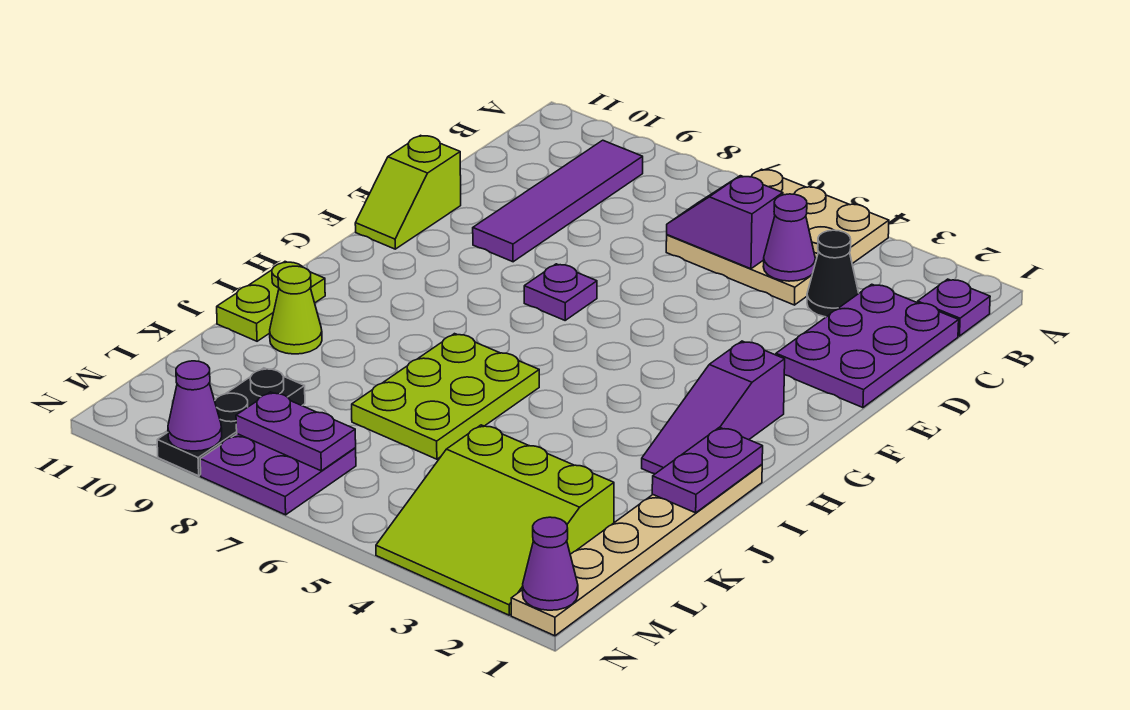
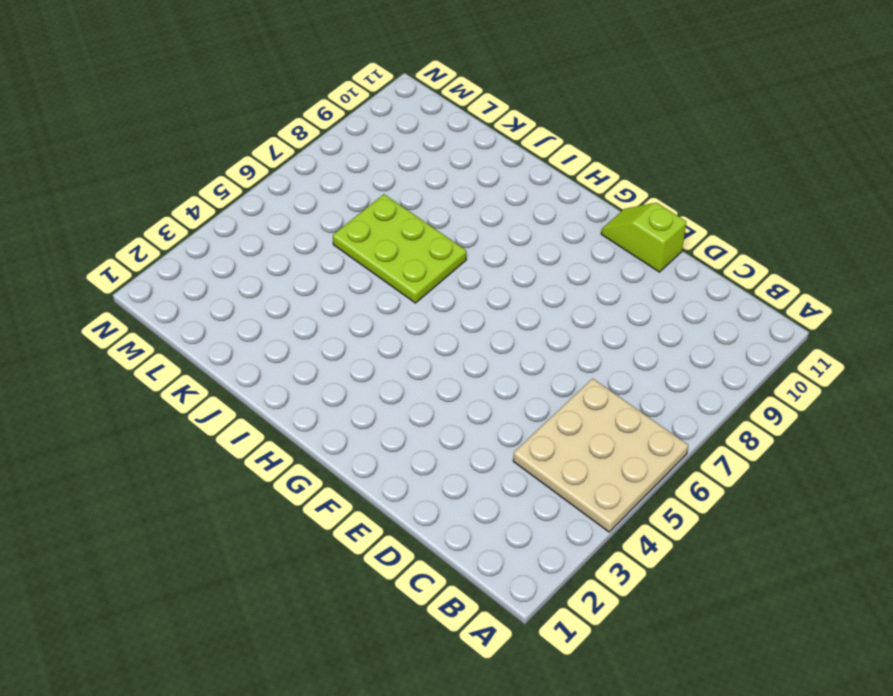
none -> purple plate B1 level 1
none -> purple tile B9:E9 level 1
none -> purple plate C1:E2 level 1

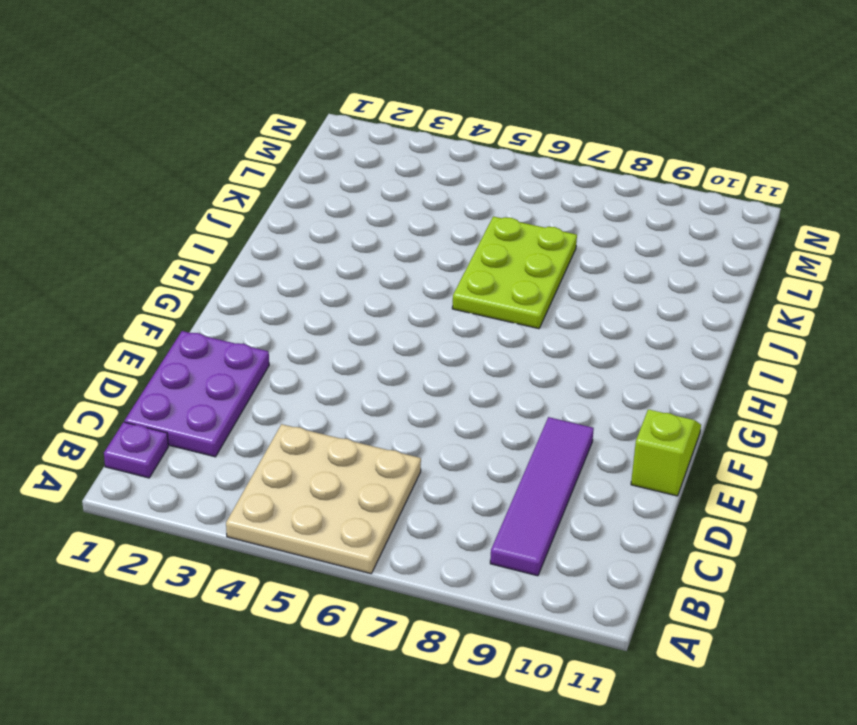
none -> black cone C3 level 1
none -> purple plate F7 level 1
none -> purple slope G2:I2 level 1 top G

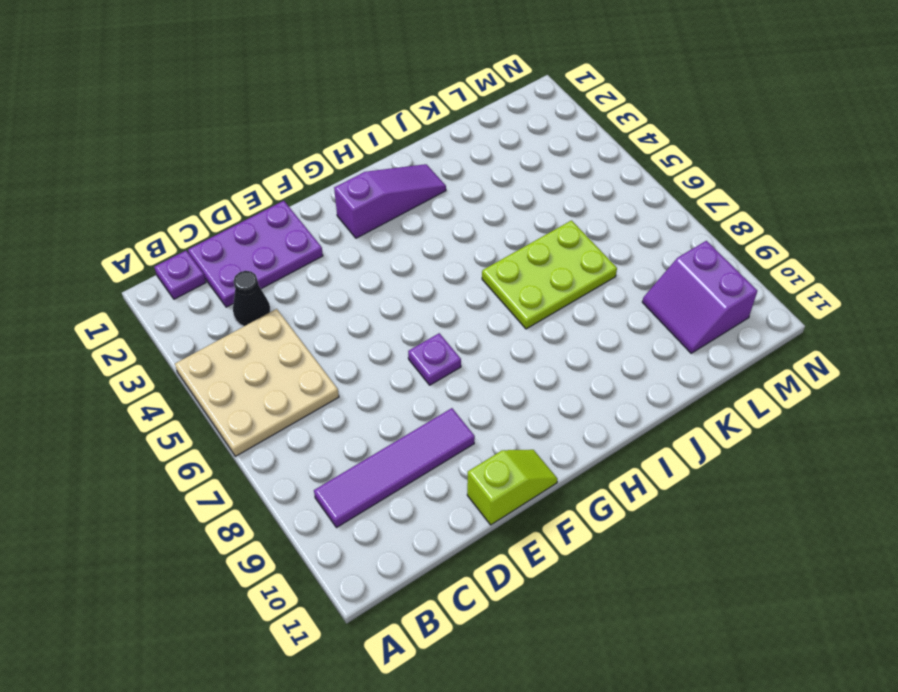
purple slope L9:M10 level 1 top M -> black plate L9:N9 level 1
none -> tan plate I1:N1 level 1
none -> lime plate I11:J11 level 1
none -> lime cone J10 level 1

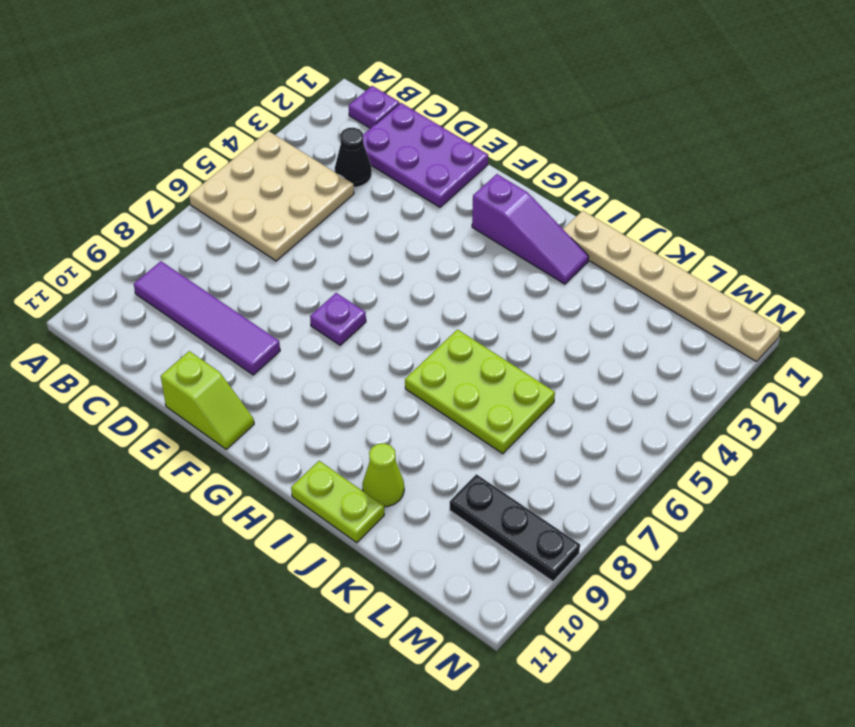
none -> lime slope L2:N4 level 1 top L
none -> purple plate M7:N8 level 1
none -> purple cone C4 level 2

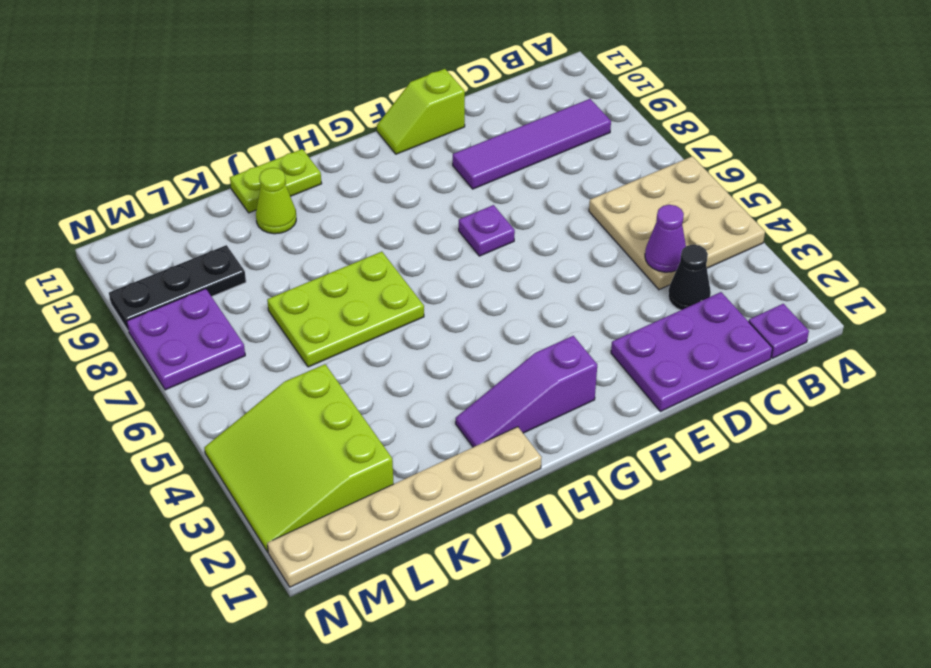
none -> purple slope C5:C6 level 2 top 5
none -> purple plate I1:J1 level 2
none -> purple plate M7:M8 level 2

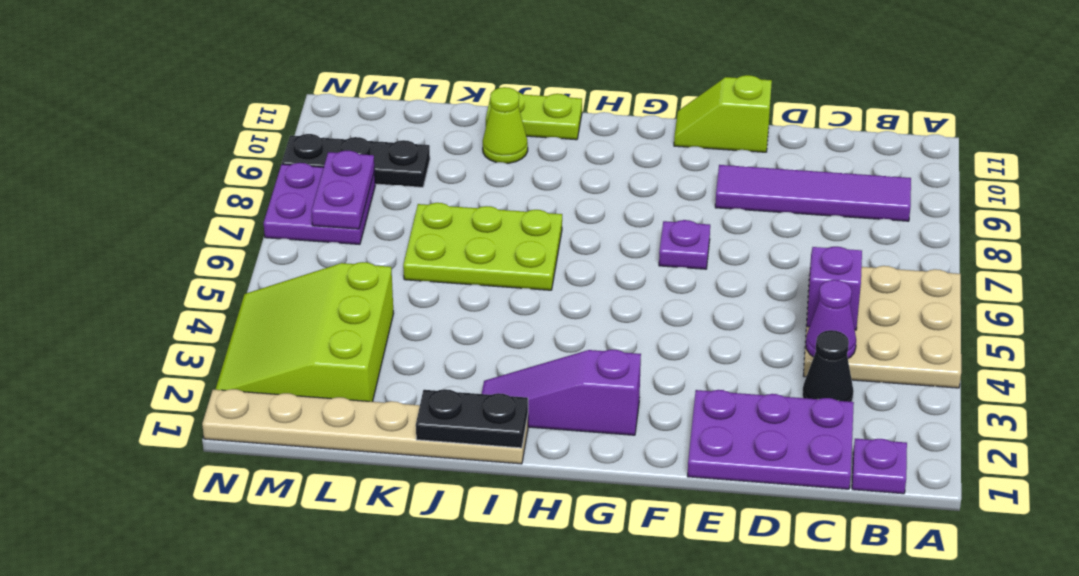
black plate I1:J1 level 2 -> purple plate I1:J1 level 2
none -> purple cone N1 level 2
none -> purple cone N9 level 2

